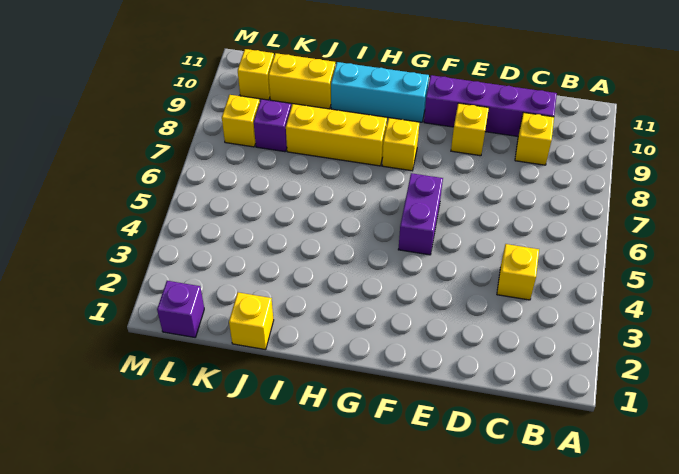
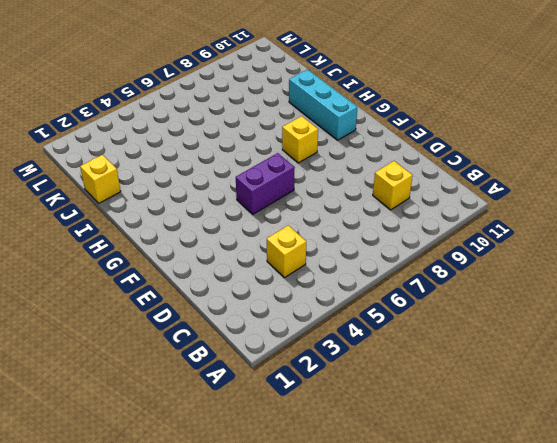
none -> purple brick C10:F10 level 1
none -> yellow brick E9 level 1
none -> yellow brick H8:J8 level 1

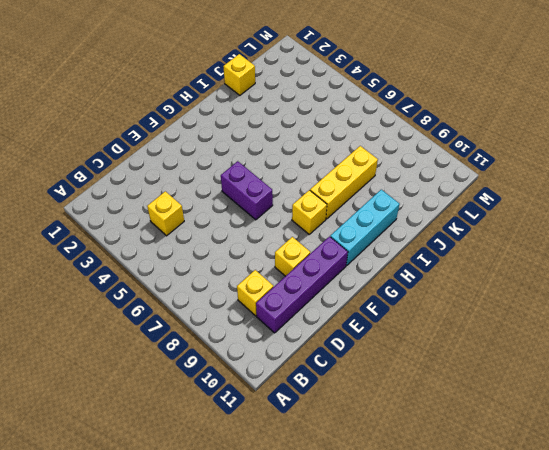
none -> yellow brick J10:K10 level 1
none -> purple brick K8 level 1
none -> purple brick L1 level 1

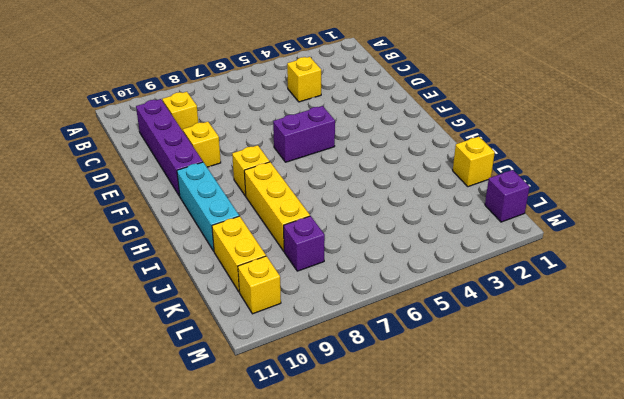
none -> yellow brick L8 level 1

